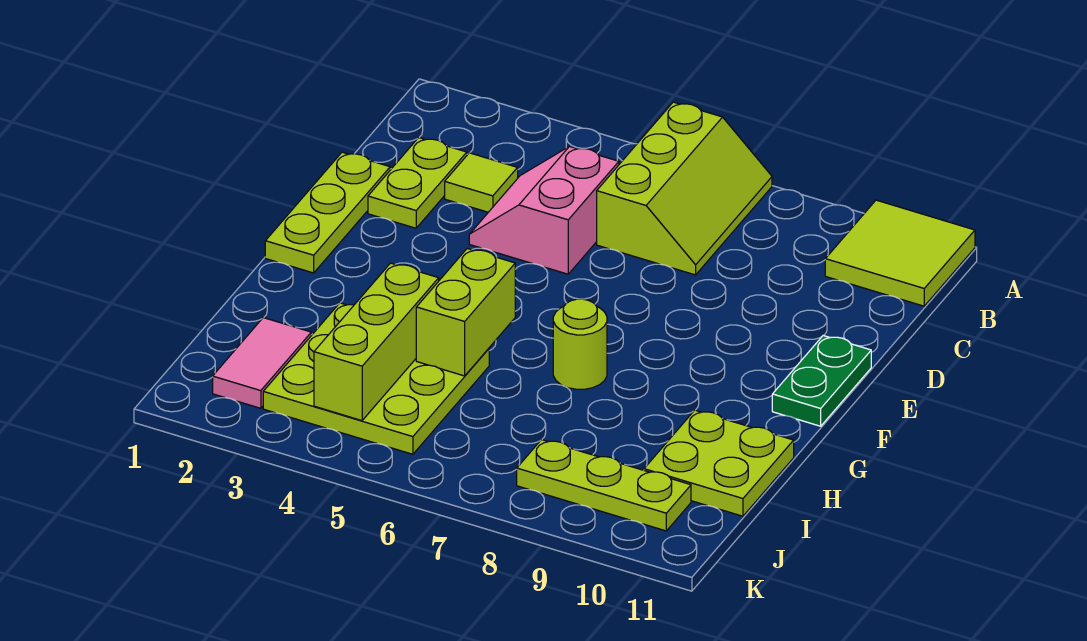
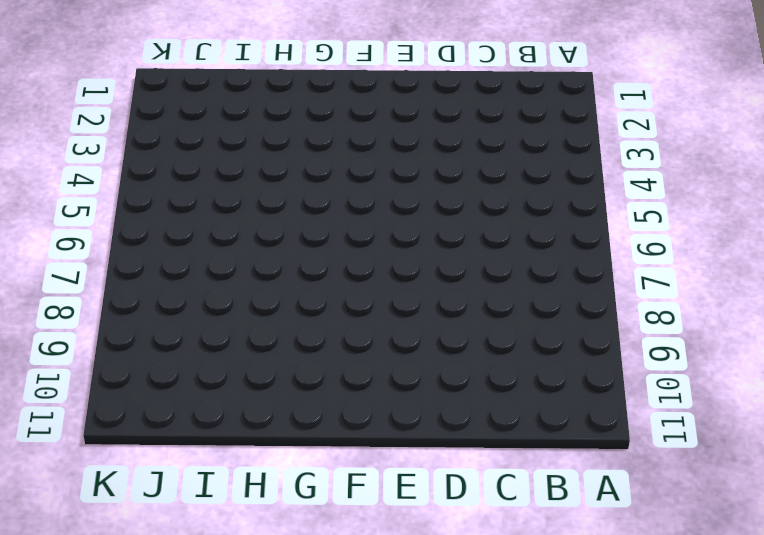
none -> lime slope A6:C7 level 1 top 6
none -> lime tile A10:B11 level 1
none -> lime plate C2:D2 level 1

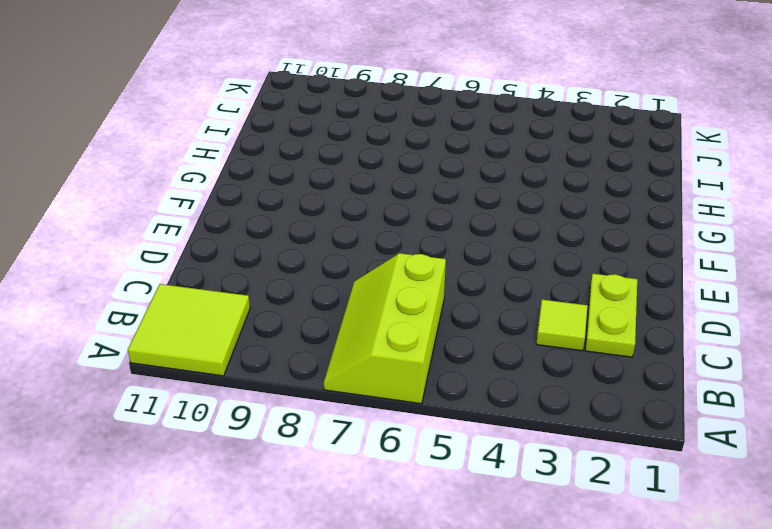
none -> pink slope C4:D5 level 1 top 5
none -> lime plate D1:F1 level 1
none -> green plate E11:F11 level 1

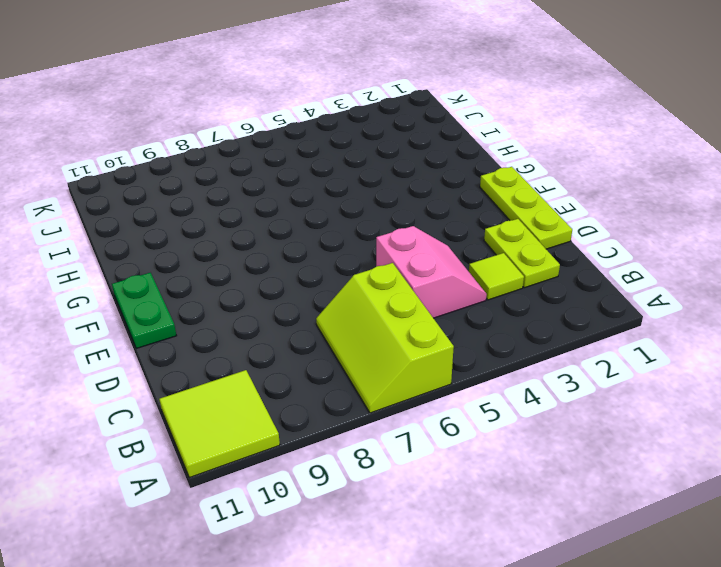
none -> lime round brick G7 level 1
none -> lime plate H3:J5 level 1
none -> lime plate H10:I11 level 1

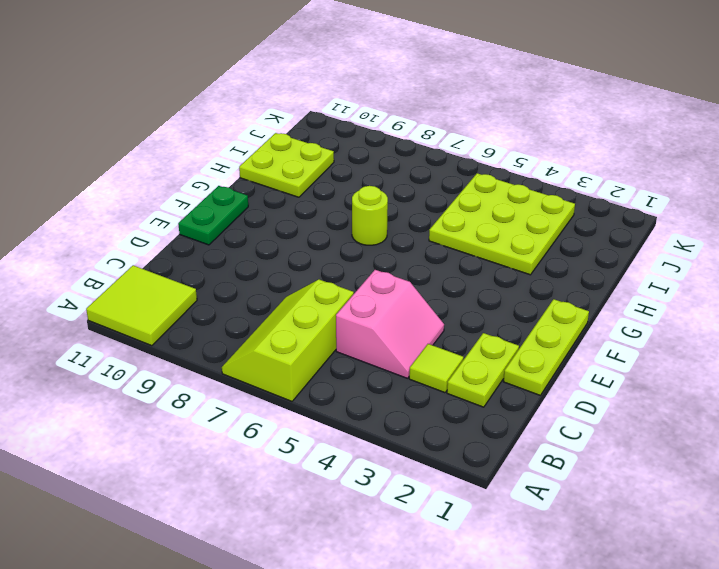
none -> pink tile I2:J2 level 1
none -> lime plate J8:J10 level 1
none -> lime brick G5:H5 level 2

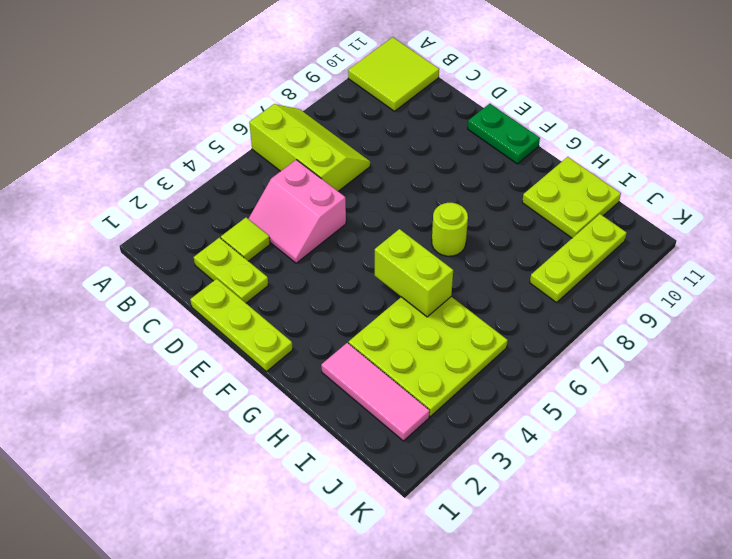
pink tile H2:J2 level 1 -> pink tile I2:J2 level 1
none -> lime brick H4:J4 level 2

